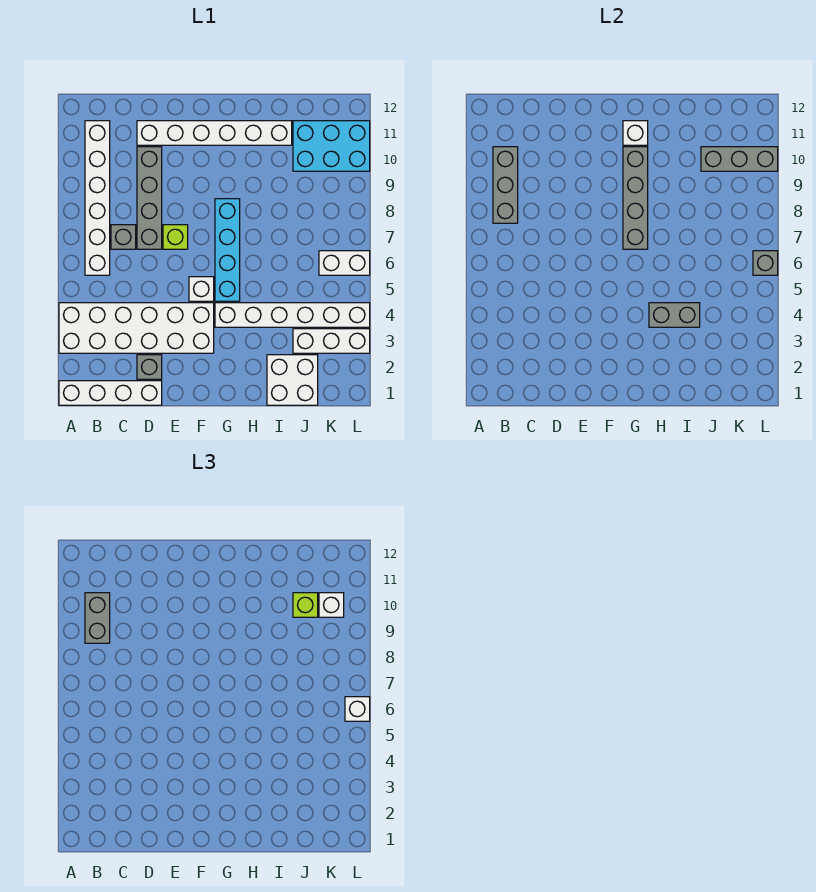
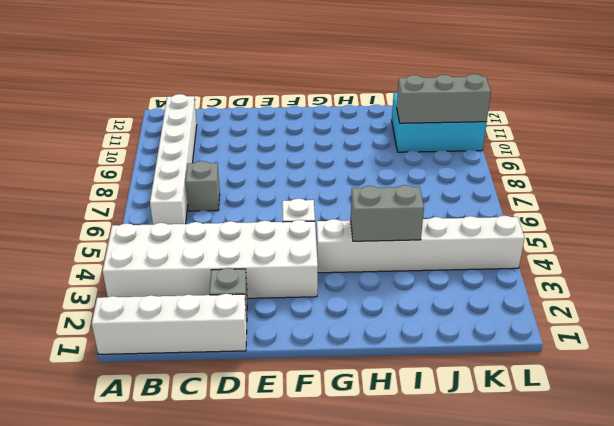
none -> grey brick D7:D10 level 1
none -> white brick D11:I11 level 1
none -> lime brick E7 level 1

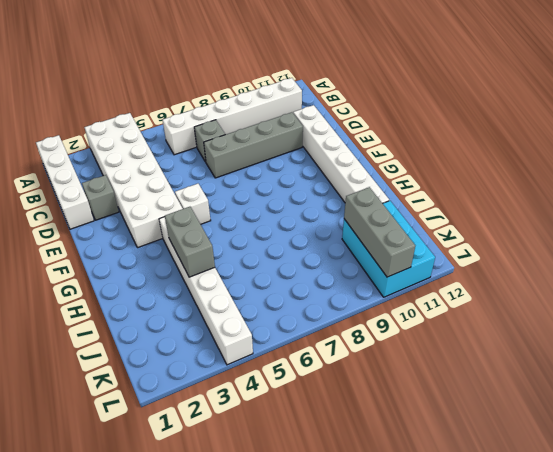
none -> lime brick E7 level 1
none -> cyan brick G5:G8 level 1
none -> white brick I1:J2 level 1

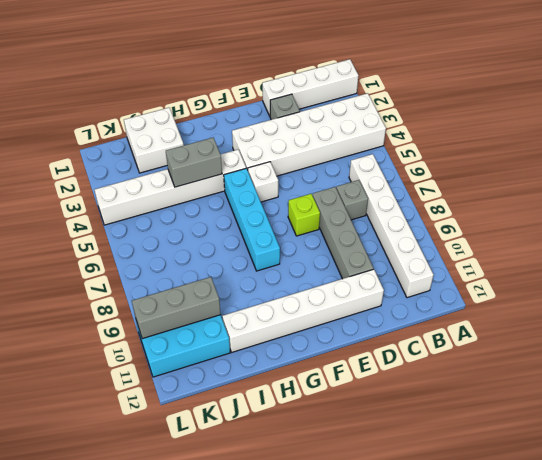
none -> white brick J3:L3 level 1
none -> white brick K6:L6 level 1
none -> grey brick B8:B10 level 2

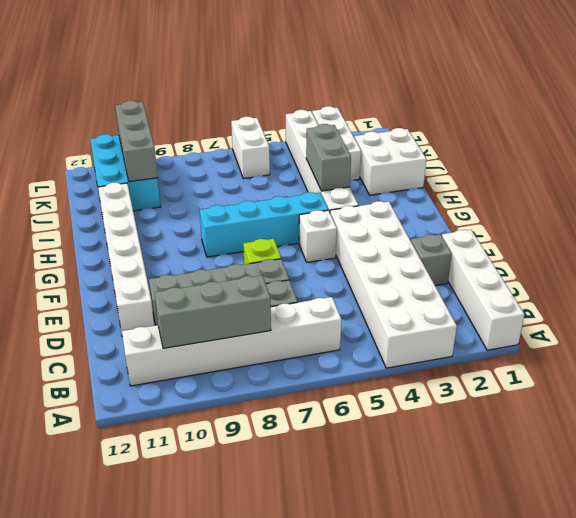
none -> grey brick G7:G10 level 2
none -> white brick G11 level 2
none -> grey brick L6 level 2

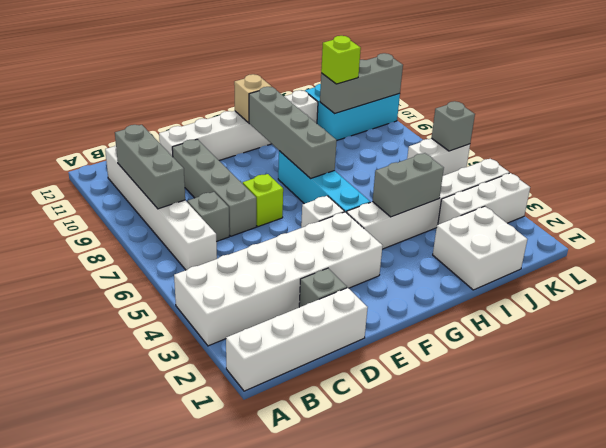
tan brick G11 level 2 -> white brick G11 level 2
none -> grey brick B9:B10 level 3
none -> white brick K10 level 3
none -> white brick L6 level 3

